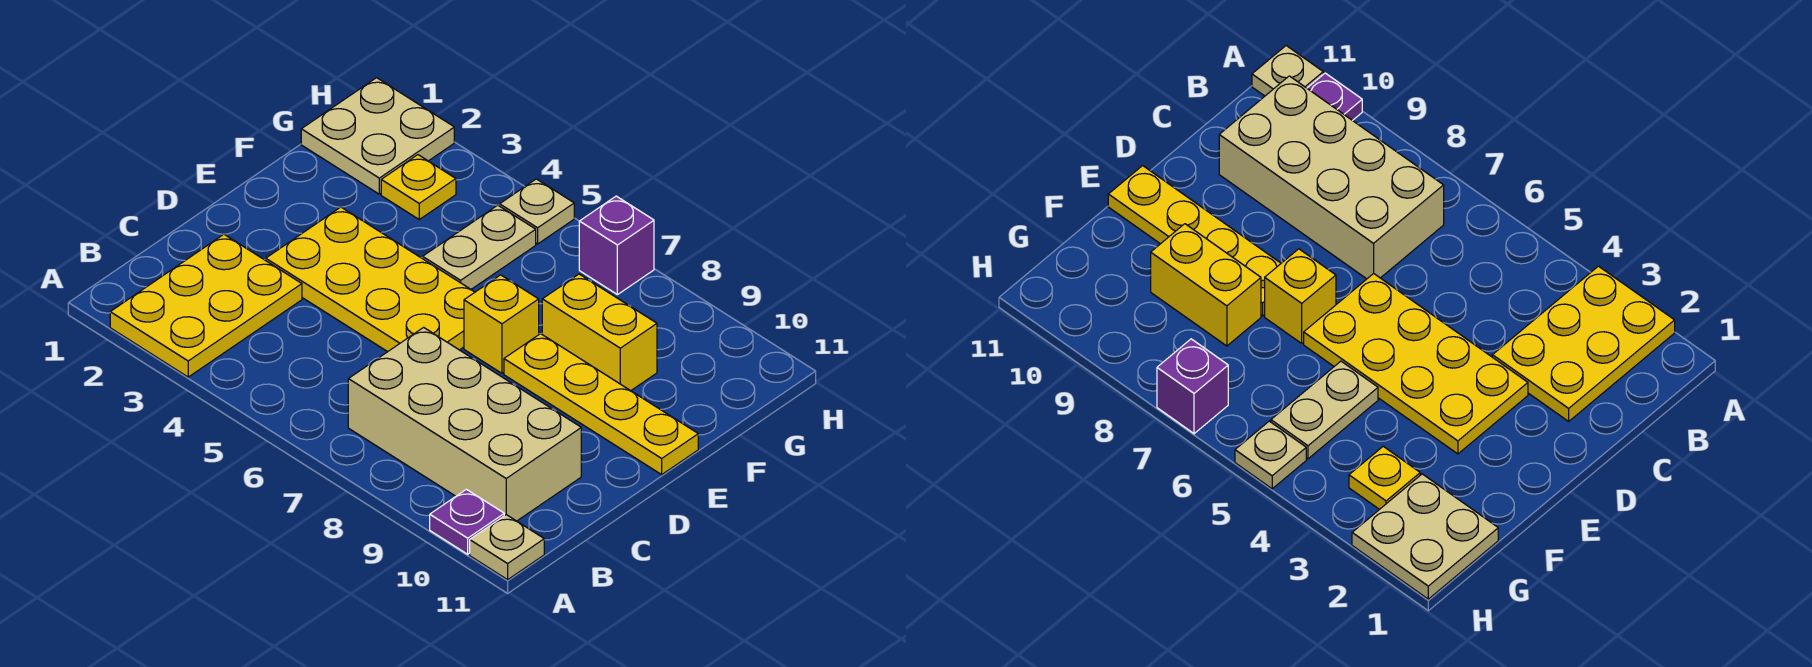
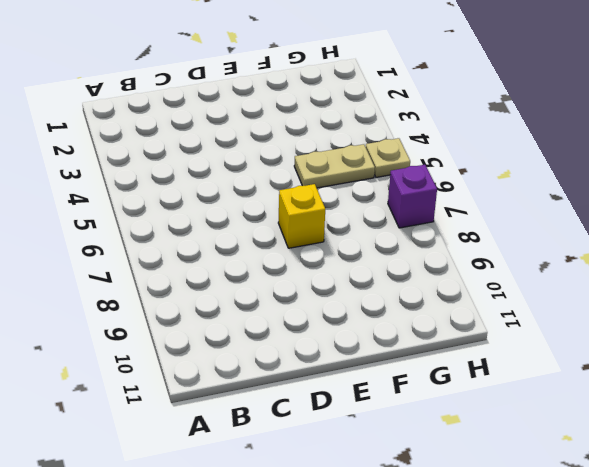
none -> yellow plate A2:C3 level 1
none -> purple plate A10 level 1
none -> tan plate A11 level 1

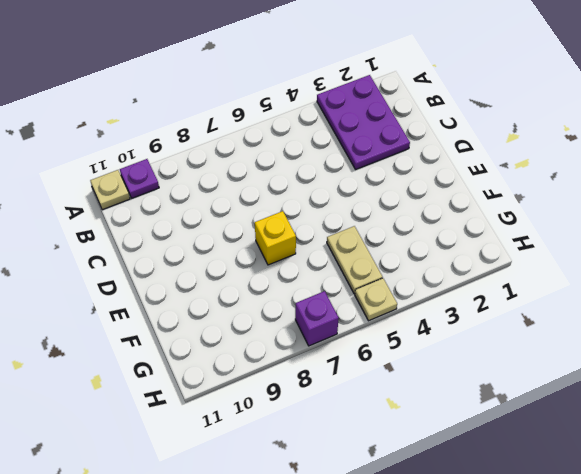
purple plate A2:C3 level 1 -> yellow plate A2:C3 level 1
none -> tan brick B7:C10 level 1
none -> yellow plate D3:E6 level 1
none -> yellow plate E8:E11 level 1

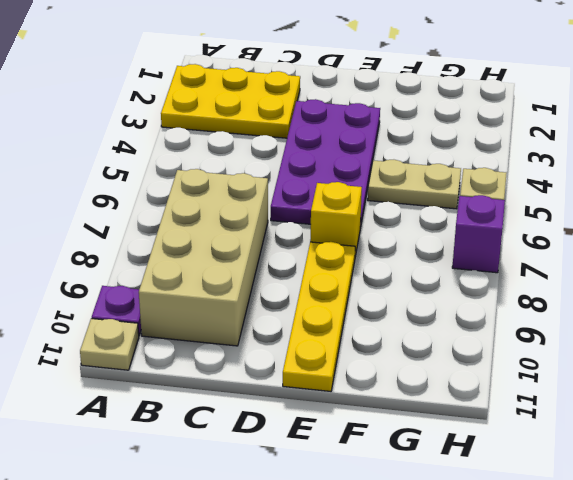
purple plate D3:E6 level 1 -> yellow plate D3:E6 level 1
none -> yellow brick F8:F9 level 1
none -> tan plate G1:H2 level 1
none -> yellow plate G3 level 1

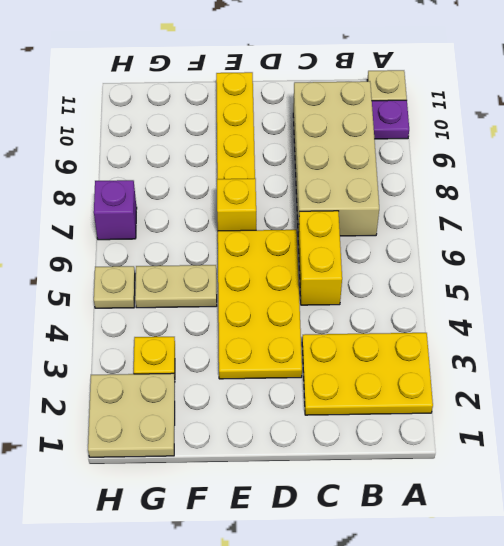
yellow brick C5:C6 level 1 -> yellow brick F8:F9 level 1

